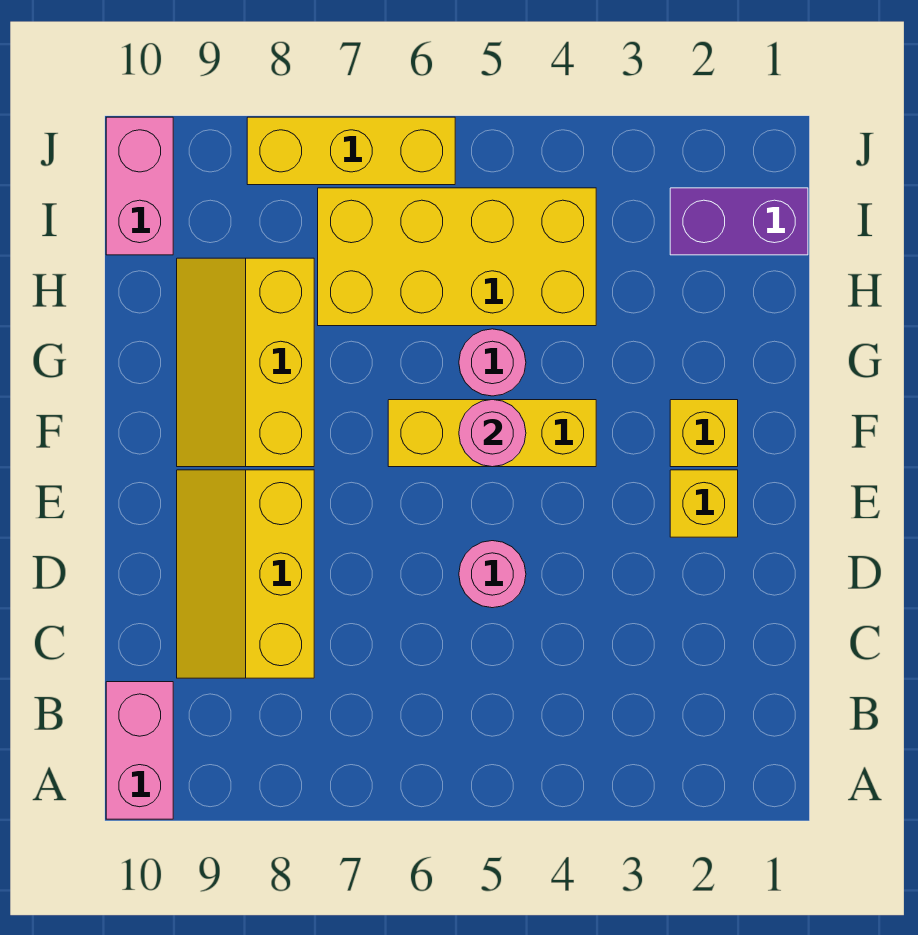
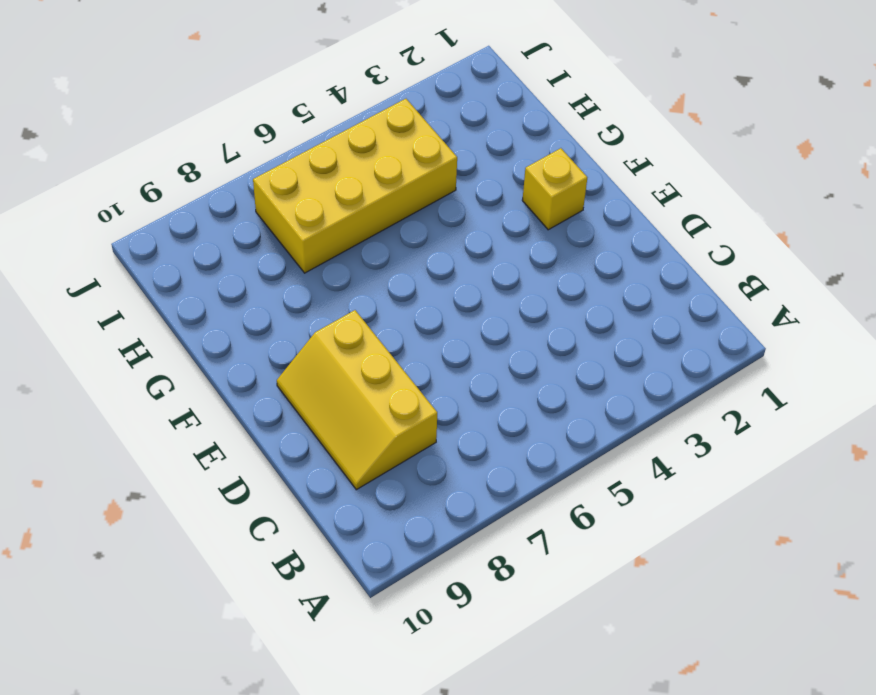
none -> pink brick A10:B10 level 1
none -> pink round brick D5 level 1
none -> yellow brick E2 level 1

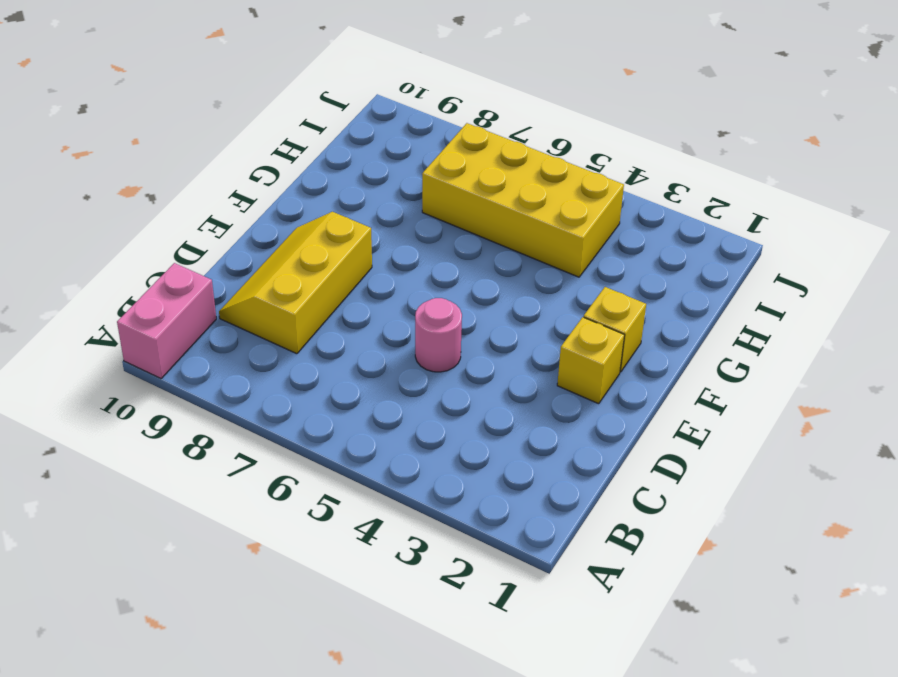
none -> yellow brick F4:F6 level 1
none -> yellow slope F8:H9 level 1 top 8
none -> pink round brick G5 level 1

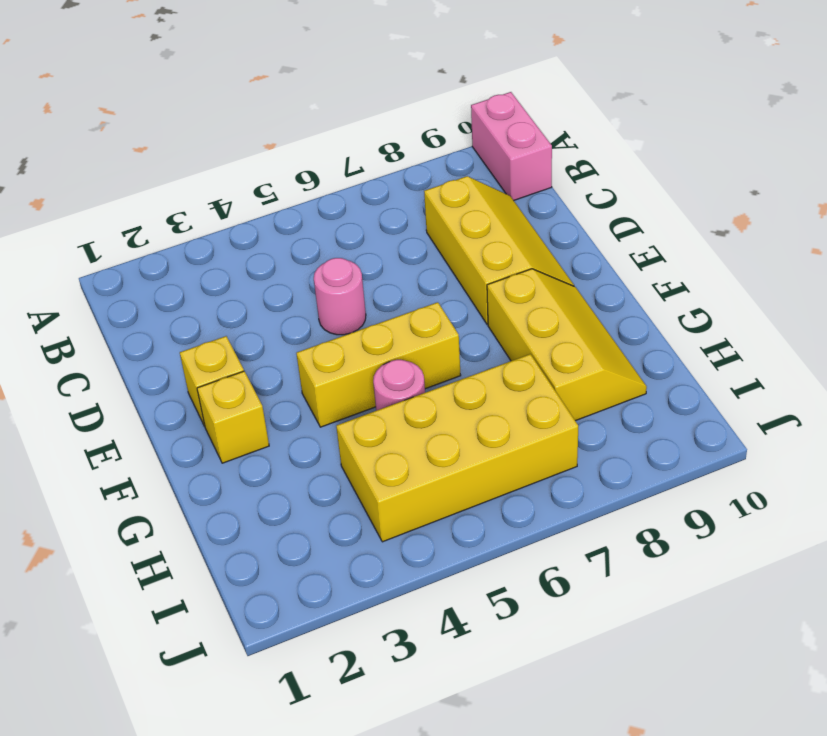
none -> purple brick I1:I2 level 1
none -> pink brick I10:J10 level 1
none -> yellow brick J6:J8 level 1

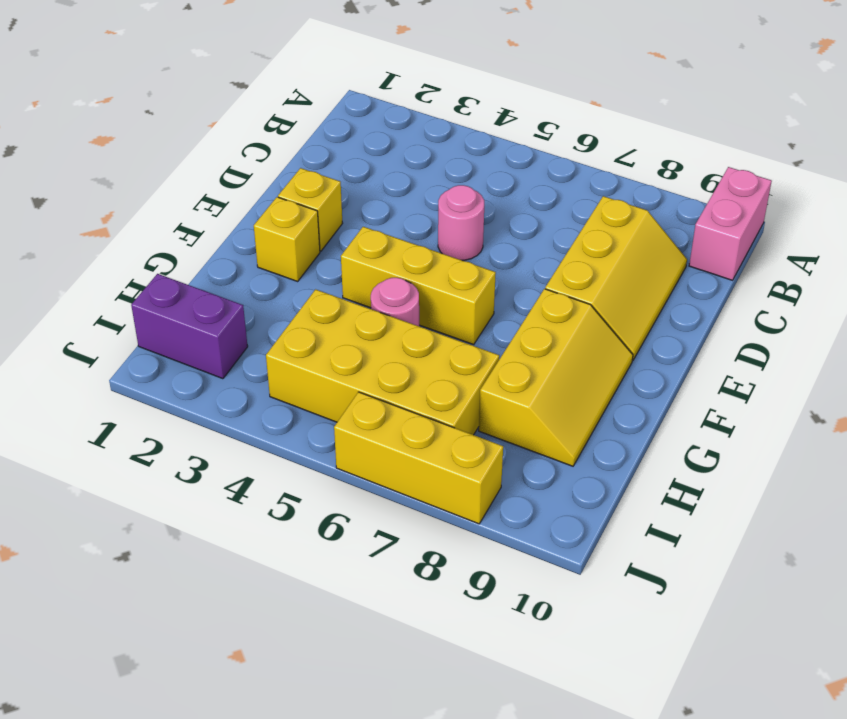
none -> pink brick I10:J10 level 1
none -> pink round brick F5 level 2

